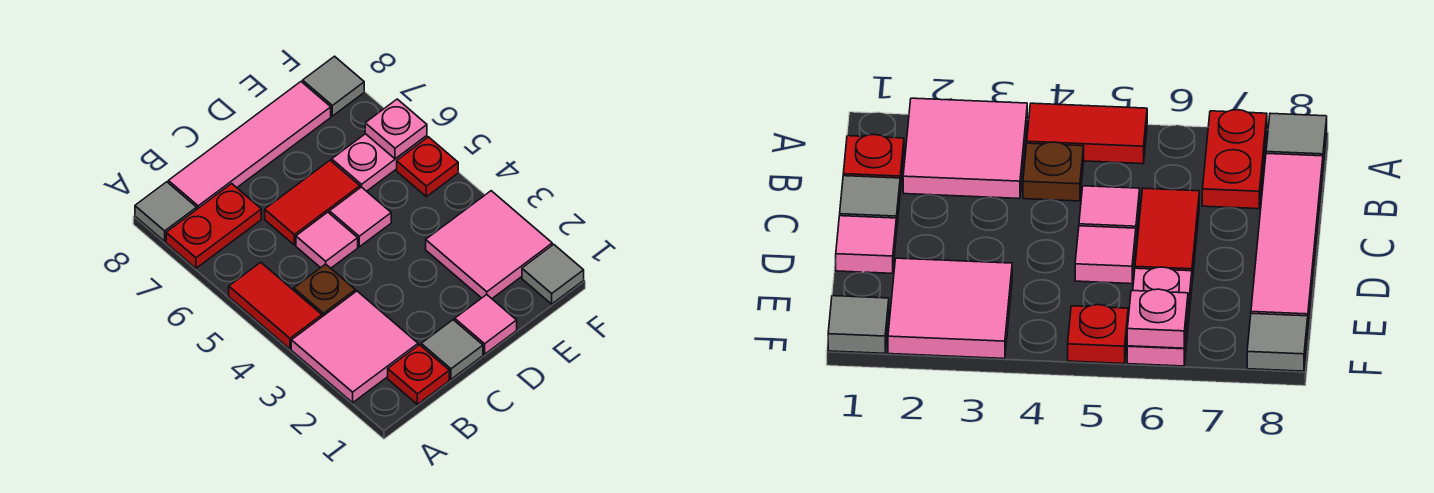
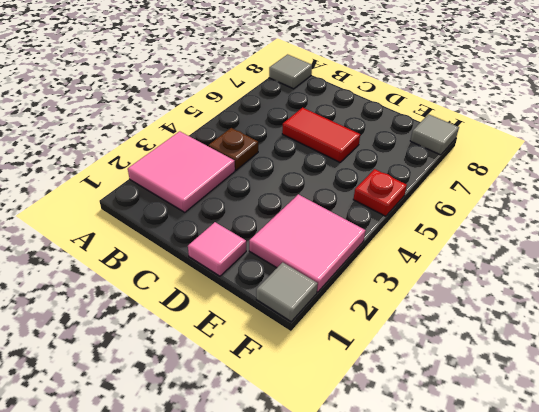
none -> red tile A4:A5 level 1
none -> red plate A7:B7 level 1
none -> red plate B1 level 1

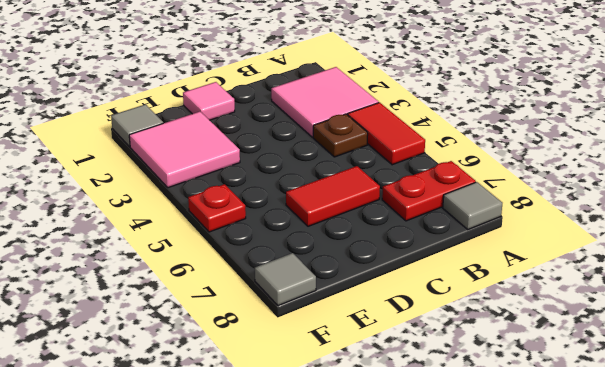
none -> red plate B1 level 1
none -> pink tile B8:E8 level 1
none -> grey tile C1 level 1

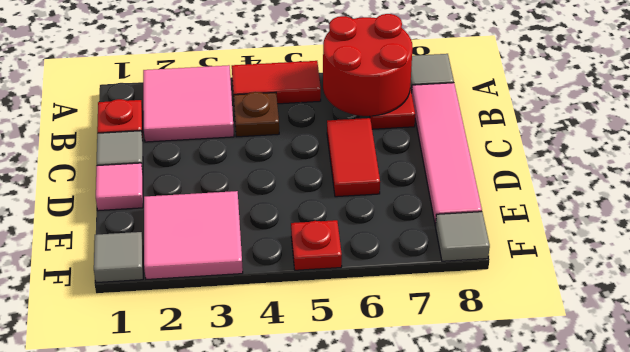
red round brick A6:B7 level 2 -> none
none -> pink tile C5 level 1
none -> pink tile D5 level 1
none -> pink plate E6:F6 level 1

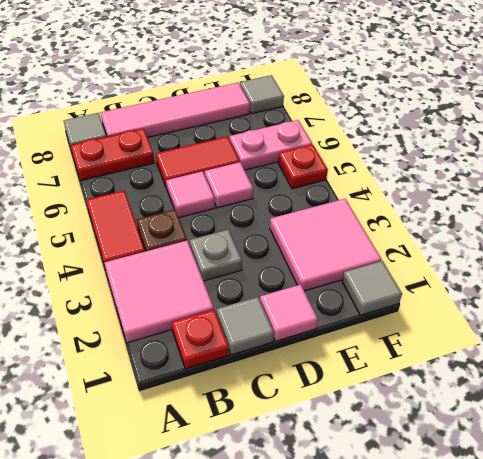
grey plate C3 level 1 -> none
none -> pink plate F6 level 2

